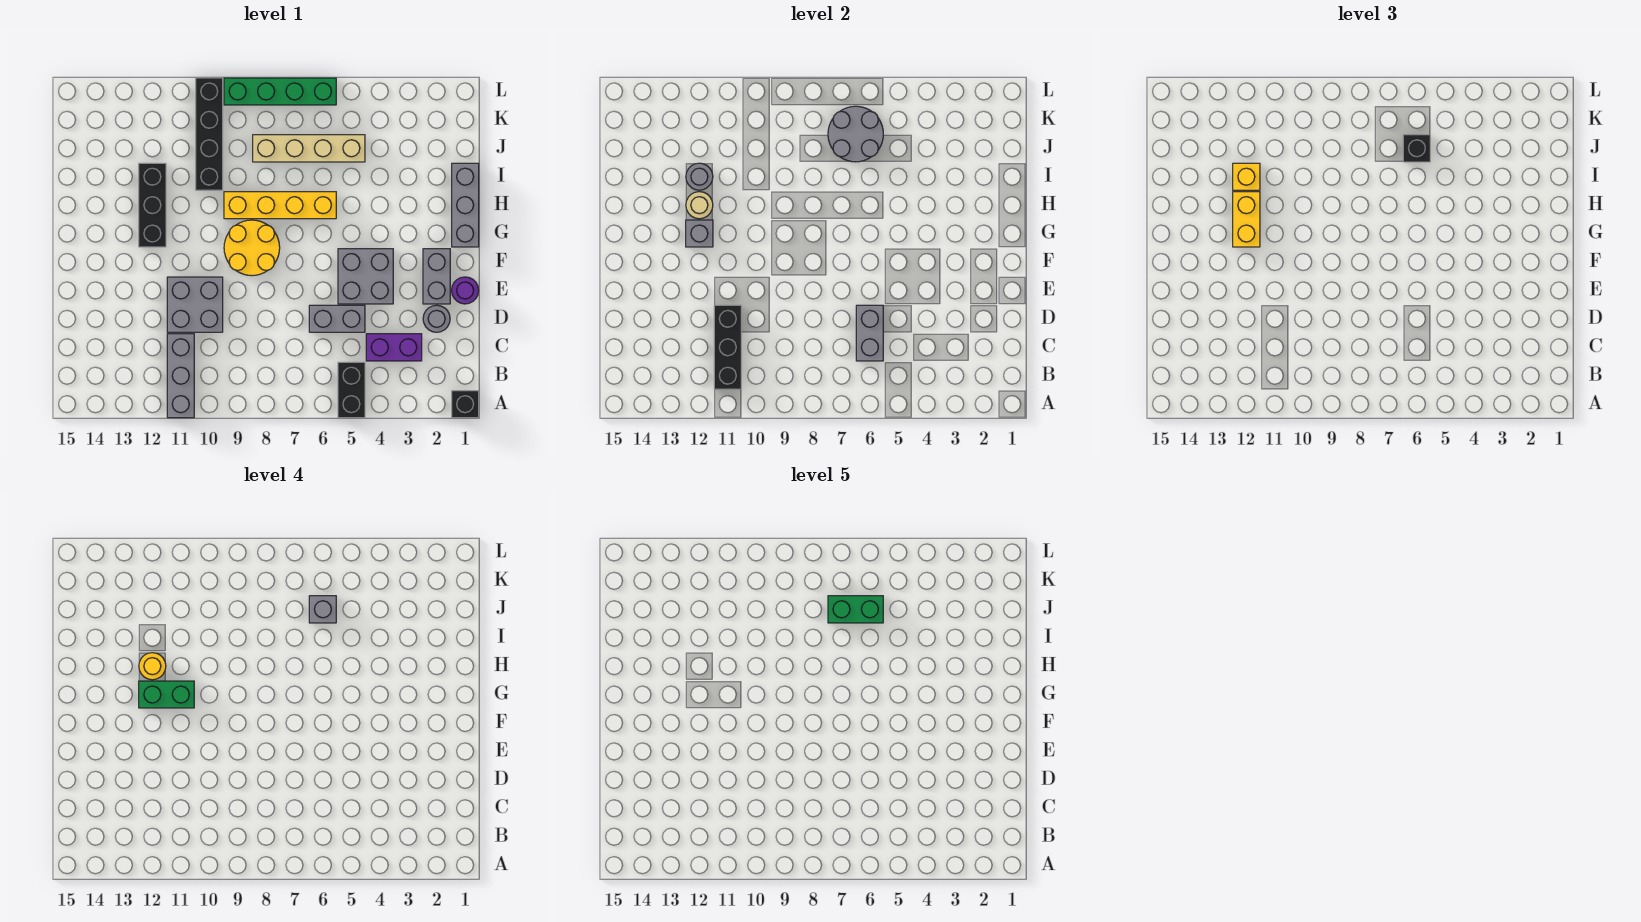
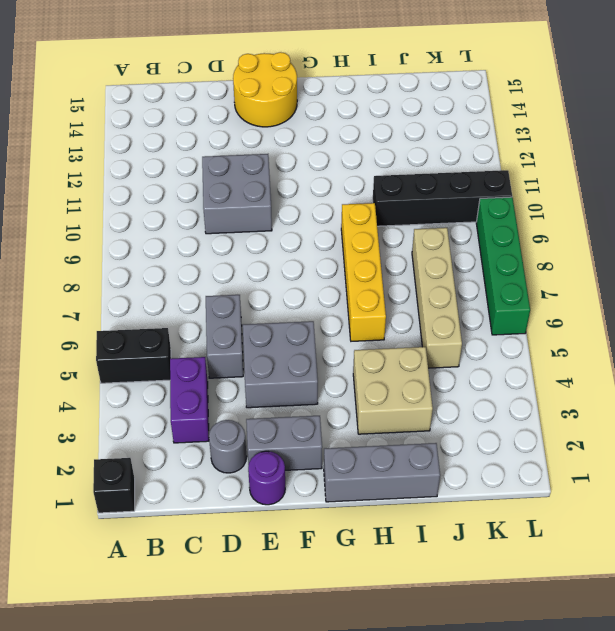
yellow round brick E14:F15 level 1 -> yellow round brick F8:G9 level 1
tan brick H3:I4 level 1 -> none
none -> grey brick A11:C11 level 1
none -> black brick G12:I12 level 1
none -> black brick B11:D11 level 2
none -> grey brick C6:D6 level 2

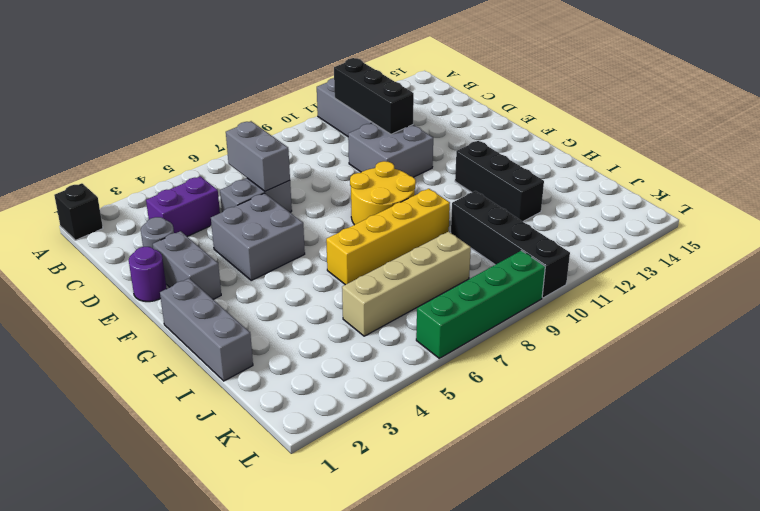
none -> black brick A5:B5 level 1
none -> grey brick G12 level 2
none -> tan round brick H12 level 2
none -> grey round brick I12 level 2

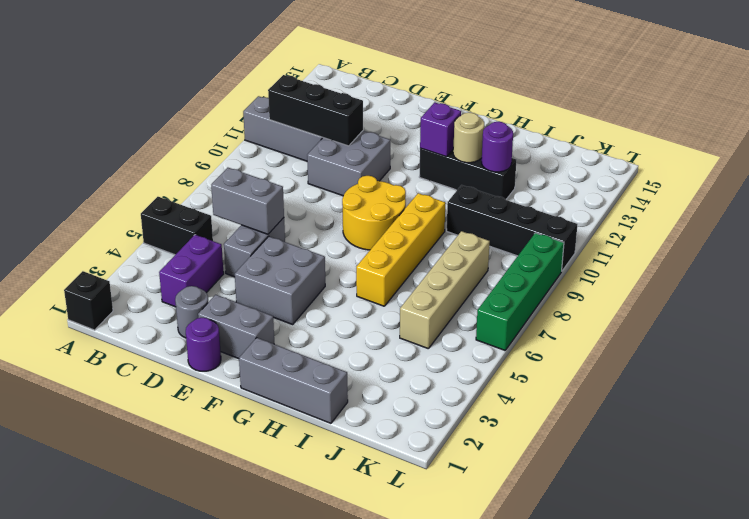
purple brick G12 level 2 -> grey brick G12 level 2
purple round brick I12 level 2 -> grey round brick I12 level 2
none -> grey round brick J6:K7 level 2
none -> yellow brick G12:H12 level 3
none -> yellow brick I12 level 3
none -> black brick J6 level 3

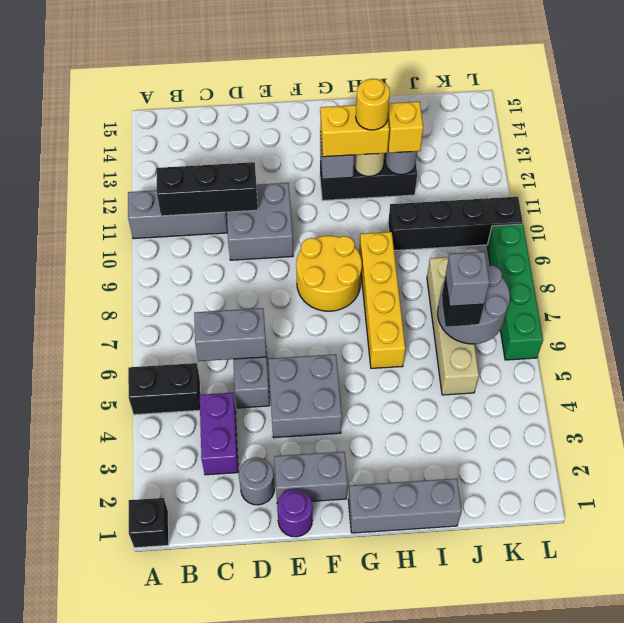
none -> green brick G11:G12 level 4
none -> green brick J6:J7 level 5

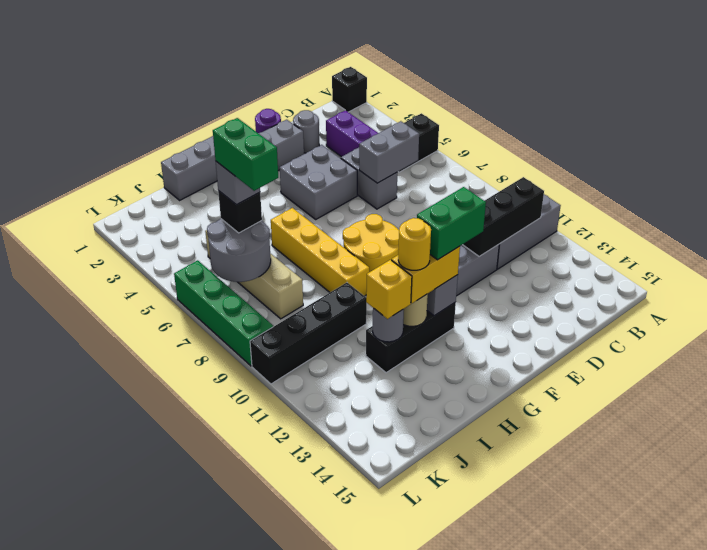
green brick F12:G12 level 4 -> green brick G11:G12 level 4

